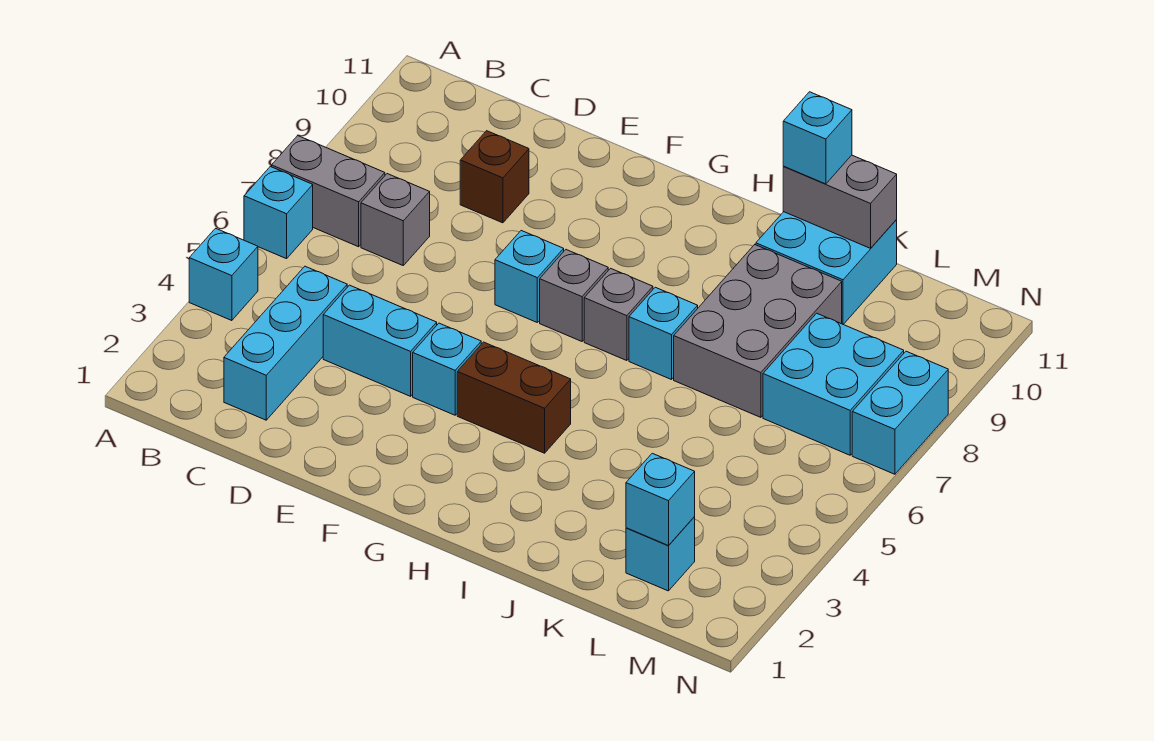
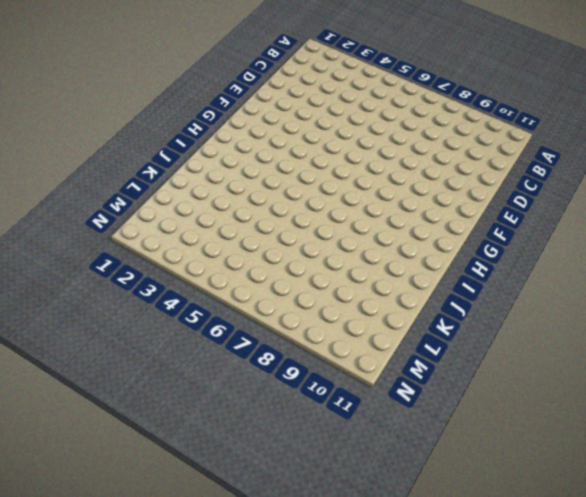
none -> cyan brick A4 level 1
none -> cyan brick A6 level 1
none -> grey brick A7:B7 level 1

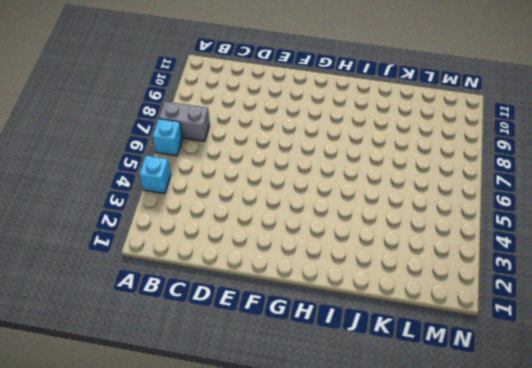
none -> cyan brick C2:C4 level 1
none -> grey brick C7 level 1
none -> cyan brick D4:E4 level 1

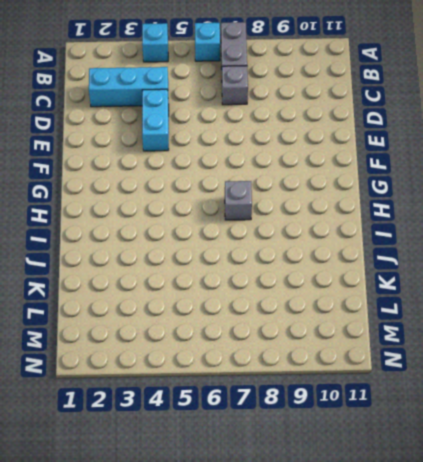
none -> brown brick D9 level 1
none -> cyan brick F4 level 1
none -> cyan brick F7 level 1

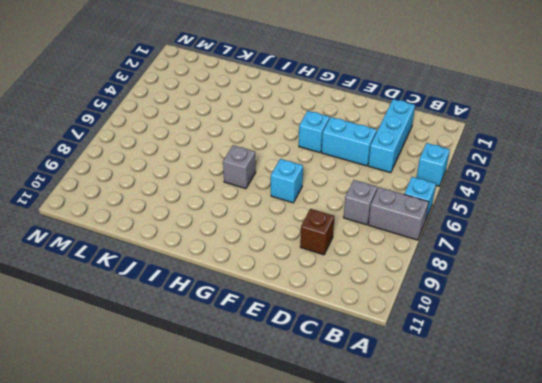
none -> brown brick G4:H4 level 1
none -> grey brick G7 level 1
none -> cyan brick I7 level 1

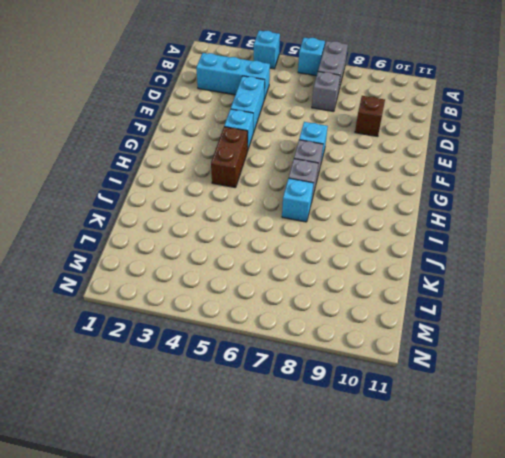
none -> grey brick J7:K9 level 1
none -> cyan brick J10:K11 level 1
none -> cyan brick L2 level 1

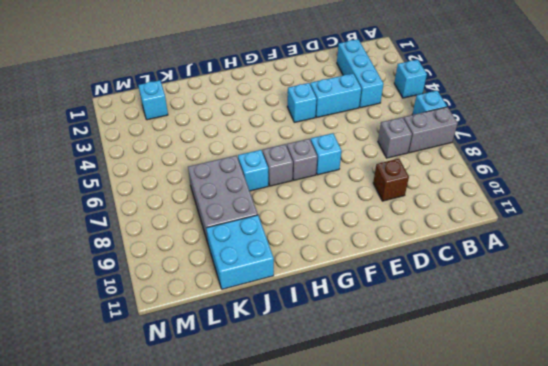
none -> brown brick G4:H4 level 1
none -> cyan brick L7:M8 level 1
none -> cyan brick N7:N8 level 1

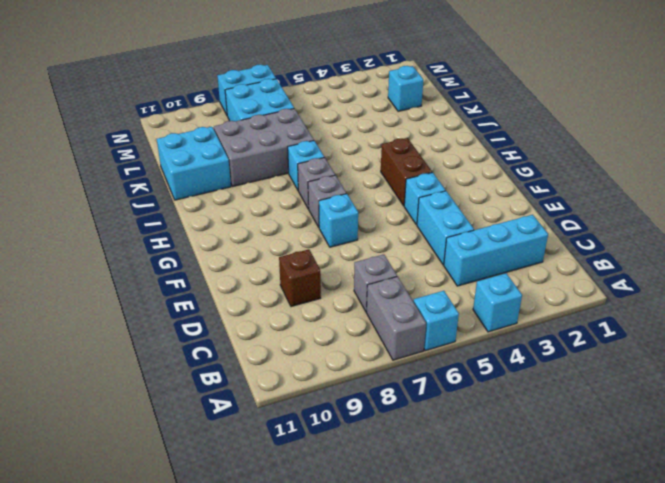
none -> grey brick J11:K11 level 2
none -> cyan brick L2 level 2
none -> cyan brick J11 level 3

